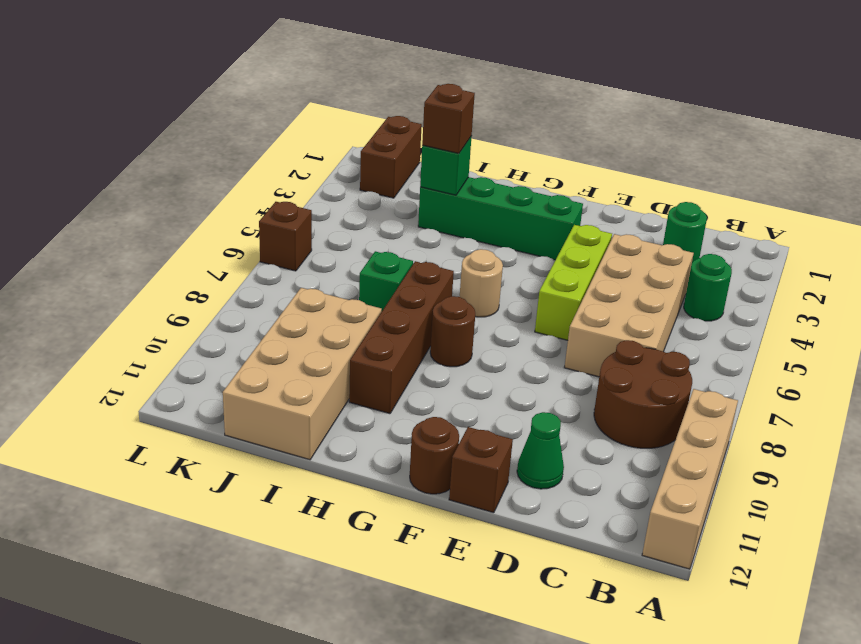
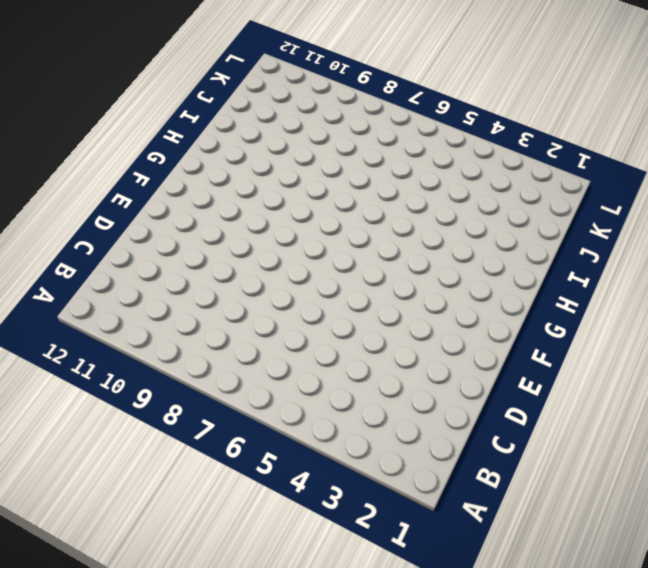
none -> tan brick A9:A12 level 1
none -> green round brick B4 level 1
none -> brown round brick B8:C9 level 1

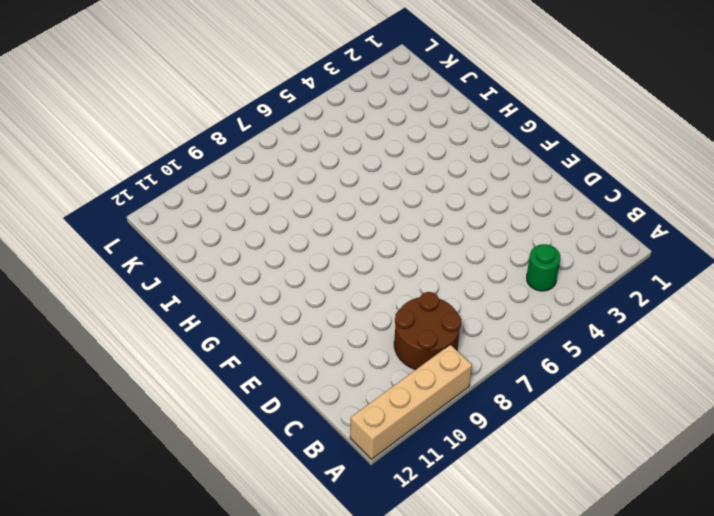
none -> green round brick C2 level 1
none -> tan brick C4:D7 level 1
none -> green cone D11 level 1

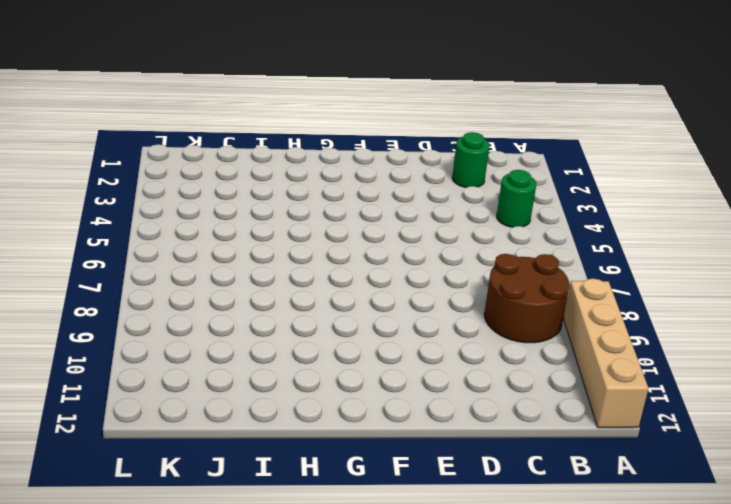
none -> tan brick C4:D7 level 1
none -> green cone D11 level 1
none -> lime brick E4:E6 level 1

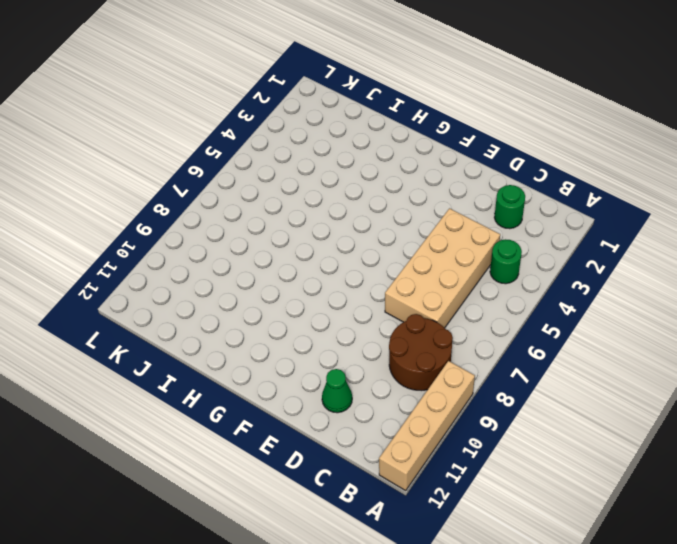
none -> lime brick E4:E6 level 1
none -> brown brick E12 level 1
none -> green brick F3:I3 level 1

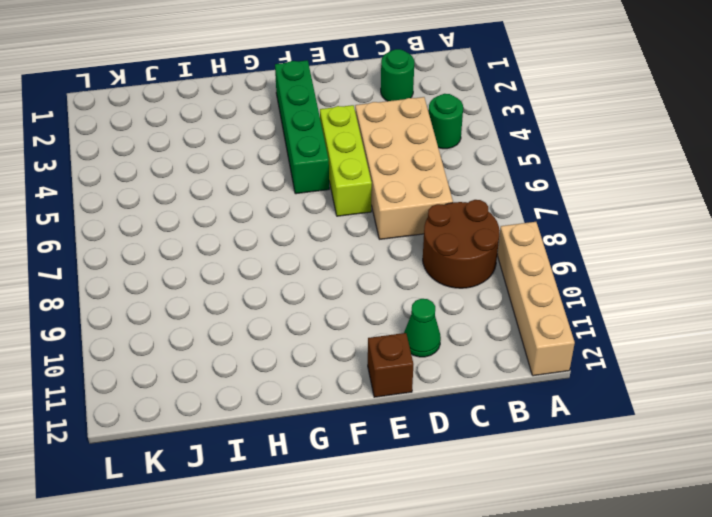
green brick F2:F5 level 1 -> green brick F3:I3 level 1
none -> brown round brick F12 level 1
none -> tan round brick G6 level 1
none -> brown round brick G8 level 1

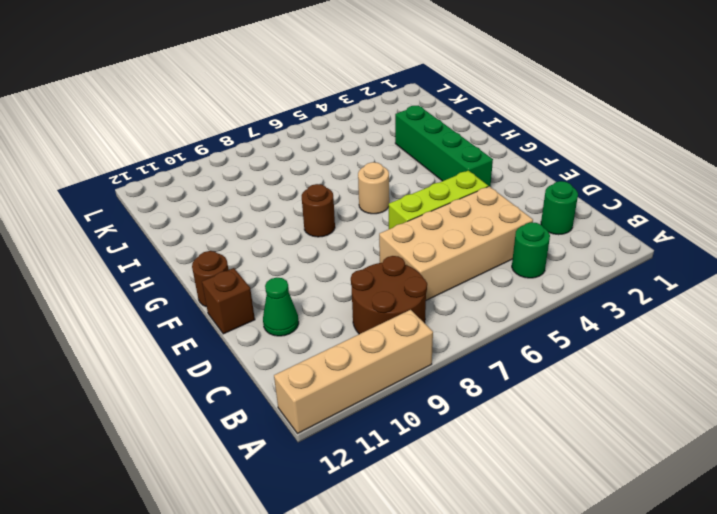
none -> brown brick H7:H10 level 1
none -> green brick I7 level 1
none -> tan brick I9:J12 level 1

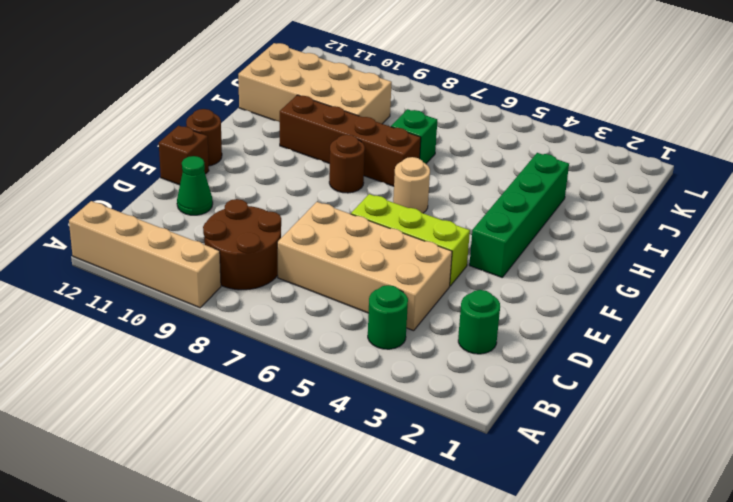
none -> brown brick K1:K2 level 1
none -> brown brick L6 level 1
none -> green brick I3 level 2

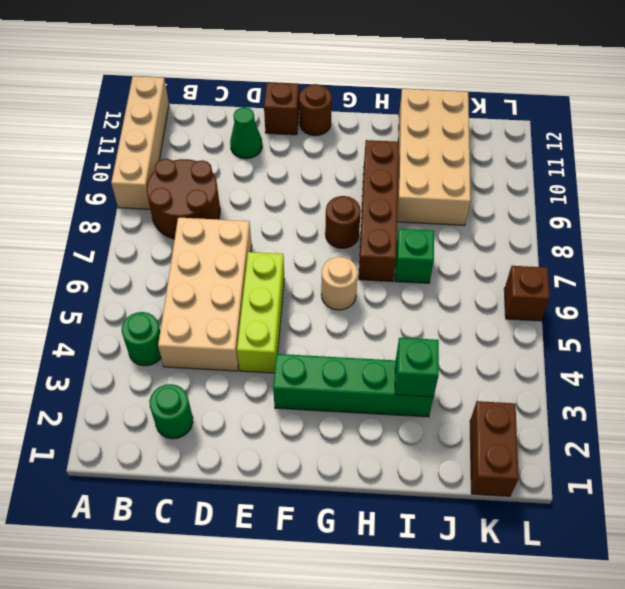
none -> brown brick I3 level 3

